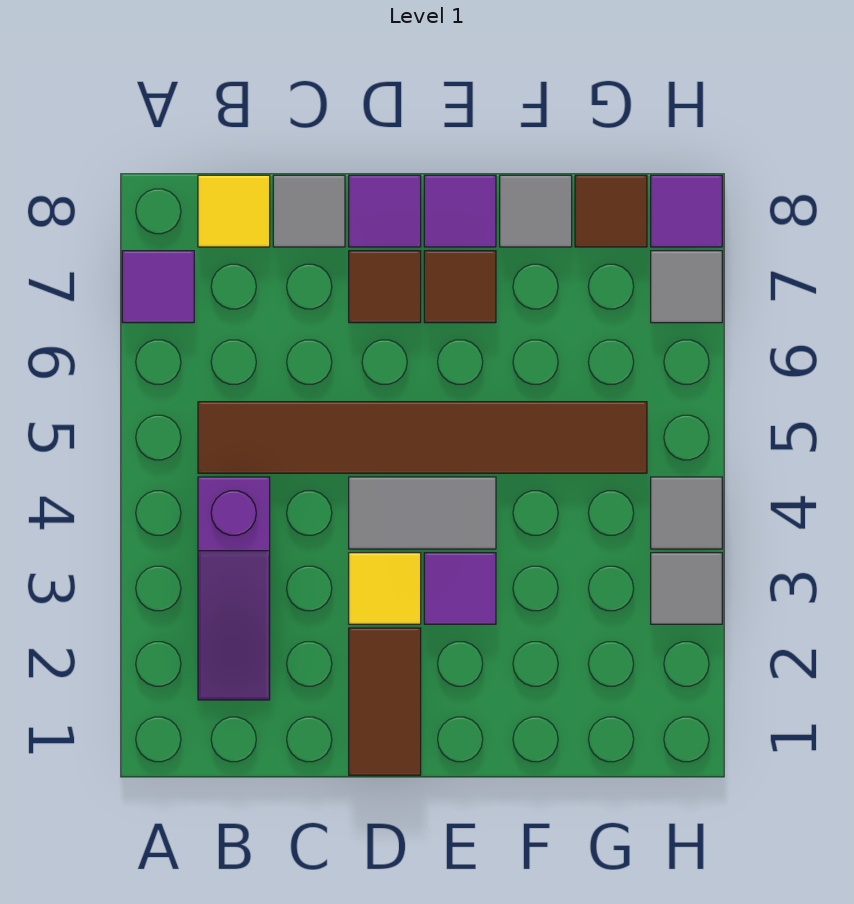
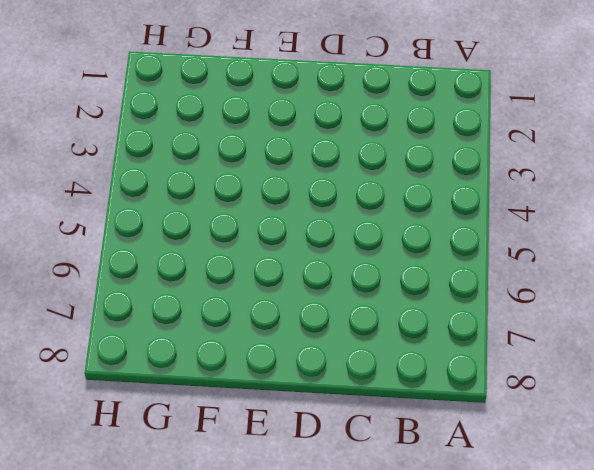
none -> purple tile A7 level 1
none -> purple slope B2:B4 level 1 top 4
none -> brown tile B5:G5 level 1

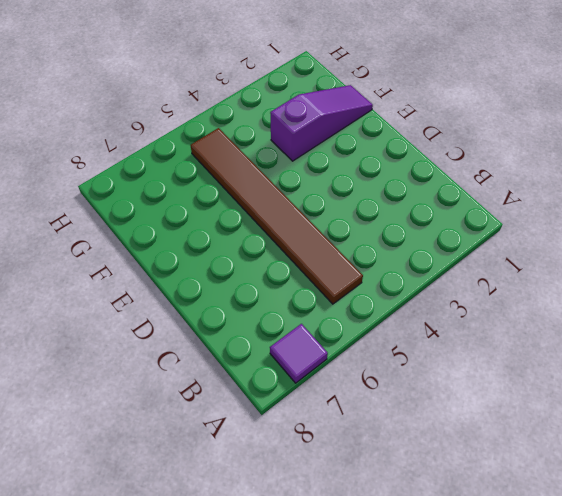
purple slope F1:F3 level 1 top 3 -> purple slope B2:B4 level 1 top 4
none -> yellow tile B8 level 1
none -> grey tile C8 level 1
none -> brown tile D1:D2 level 1

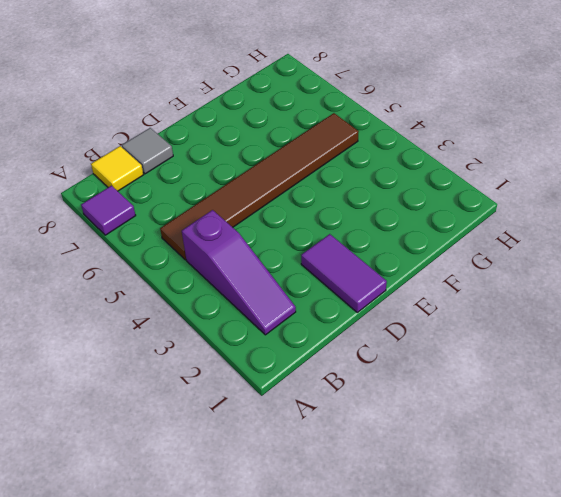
purple tile D1:D2 level 1 -> brown tile D1:D2 level 1
none -> yellow tile D3 level 1
none -> grey tile D4:E4 level 1
none -> brown tile D7 level 1

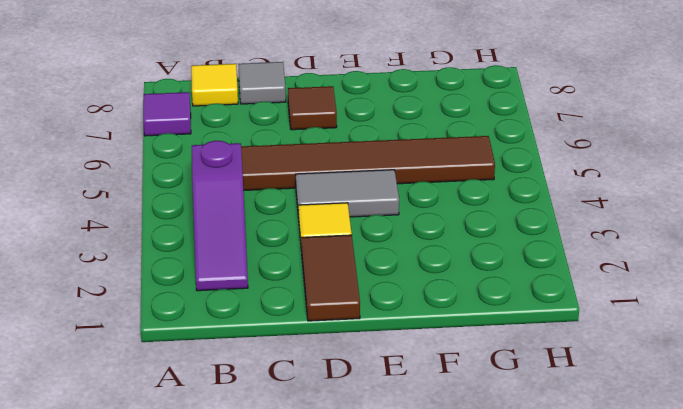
none -> purple tile D8 level 1
none -> purple tile E3 level 1
none -> brown tile E7 level 1

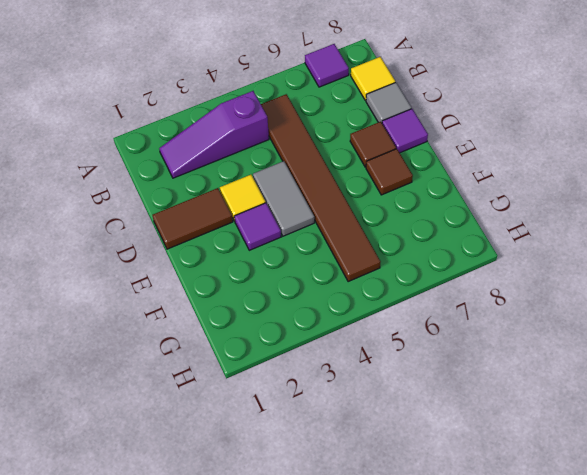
none -> purple tile E8 level 1
none -> grey tile F8 level 1
none -> brown tile G8 level 1

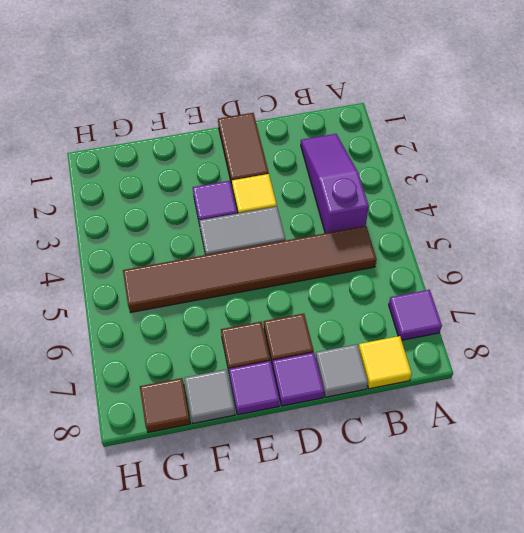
none -> grey tile H3 level 1
none -> grey tile H4 level 1
none -> grey tile H7 level 1

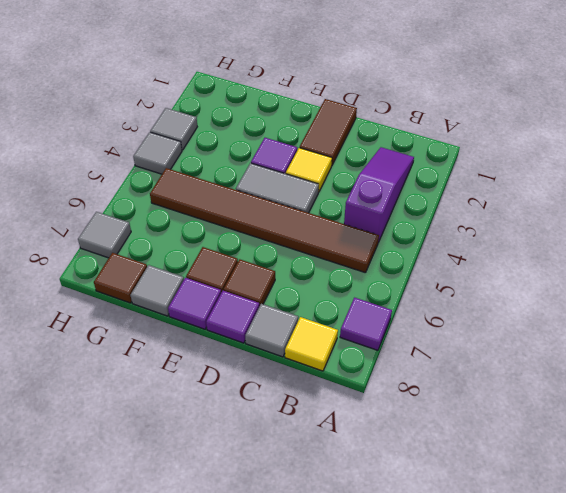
none -> purple tile H8 level 1

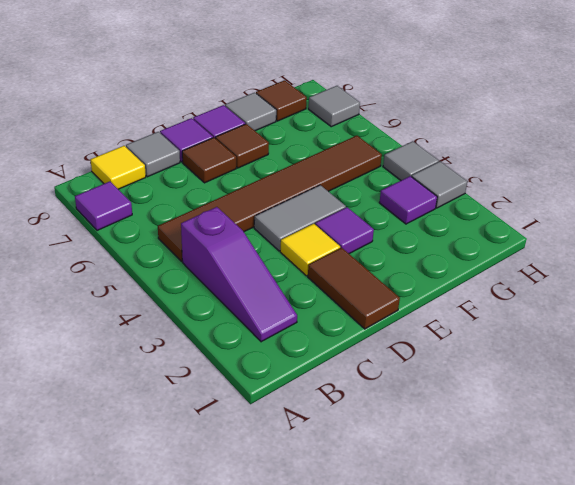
purple tile G3 level 1 -> purple tile H8 level 1

